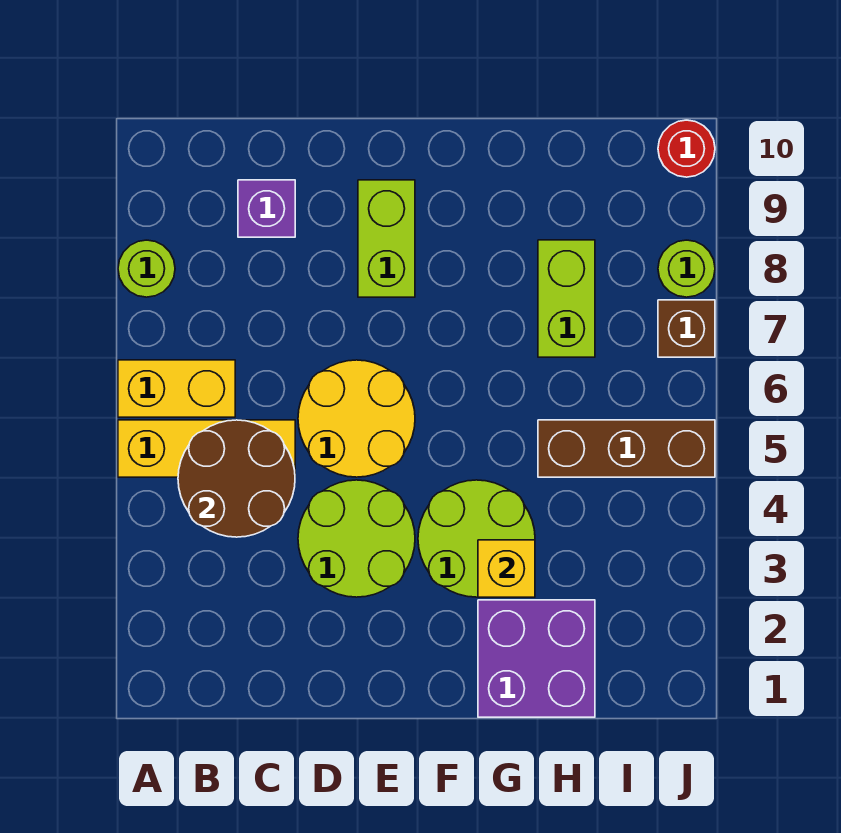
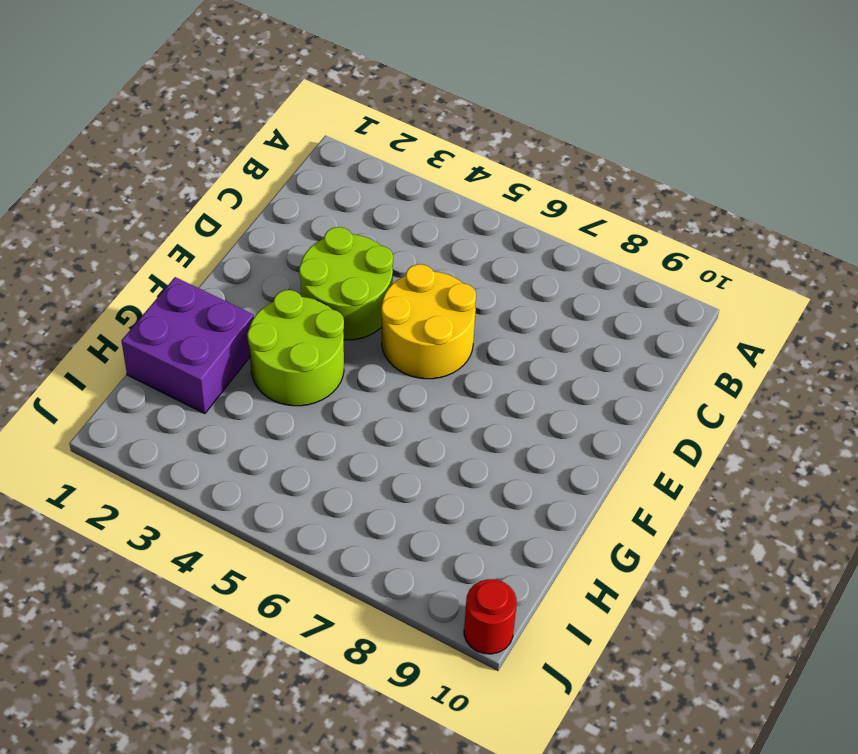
none -> yellow brick A5:C5 level 1
none -> yellow brick A6:B6 level 1
none -> lime round brick A8 level 1

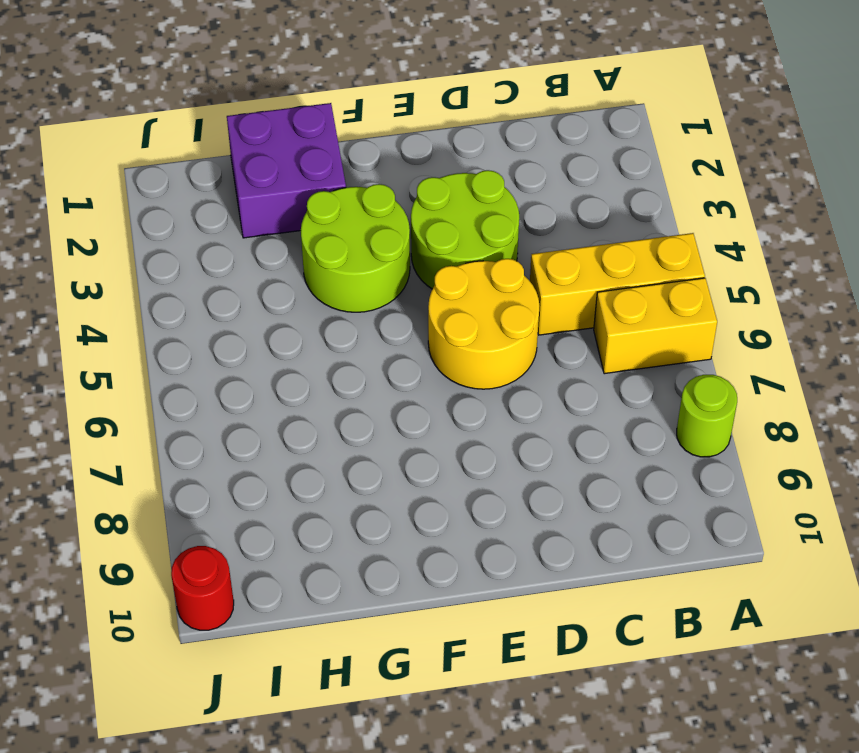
none -> purple brick C9 level 1
none -> lime brick E8:E9 level 1
none -> brown brick H5:J5 level 1

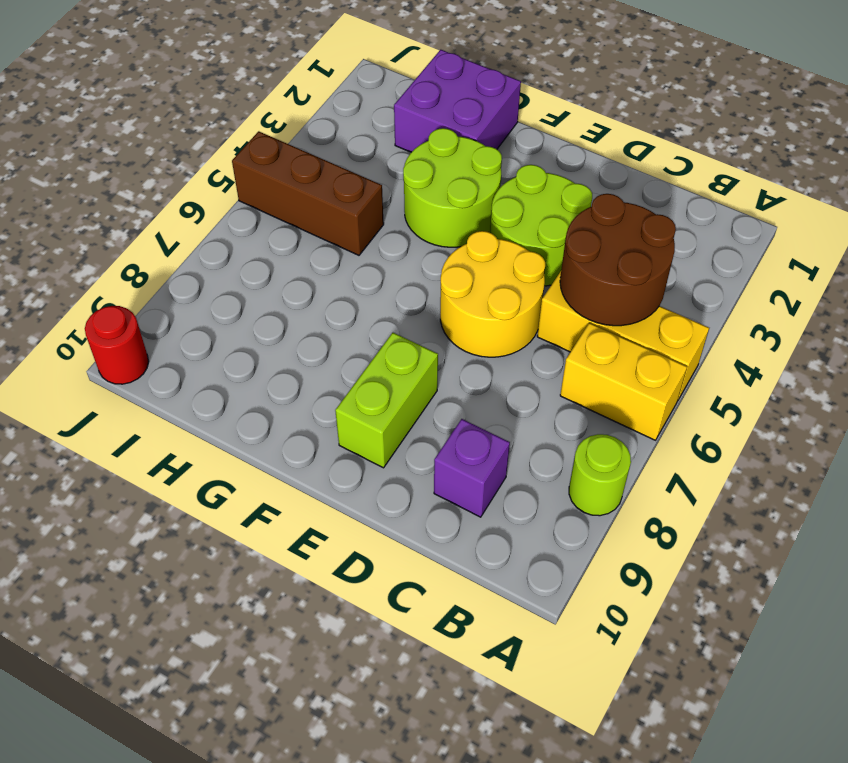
none -> lime brick H7:H8 level 1
none -> brown brick J7 level 1
none -> lime round brick J8 level 1

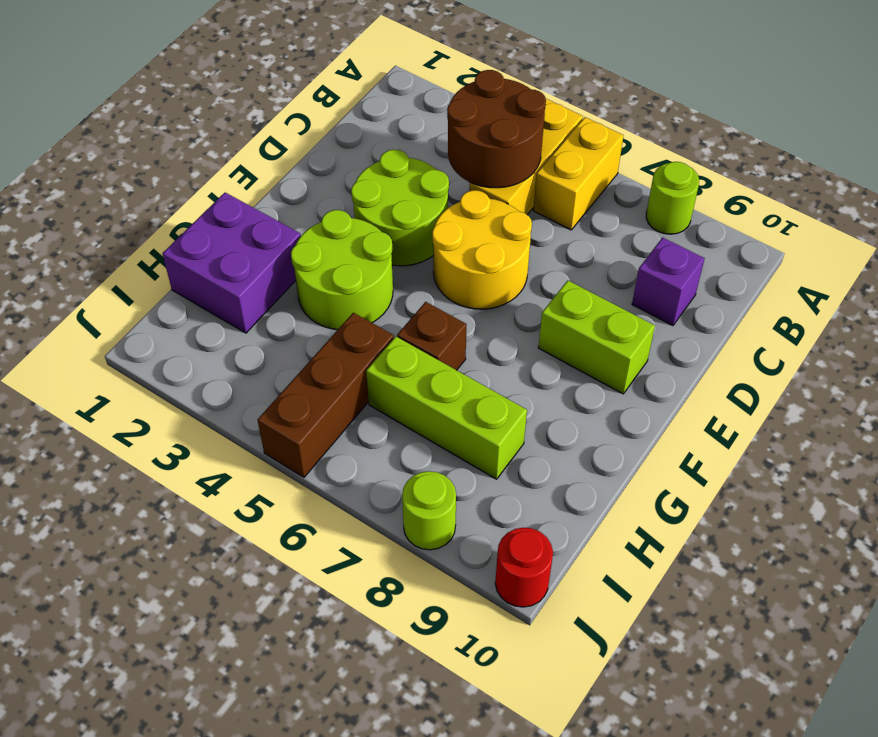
brown brick G6 level 1 -> brown brick J7 level 1
lime brick H6:H8 level 1 -> lime brick H7:H8 level 1
none -> yellow brick G3 level 2

